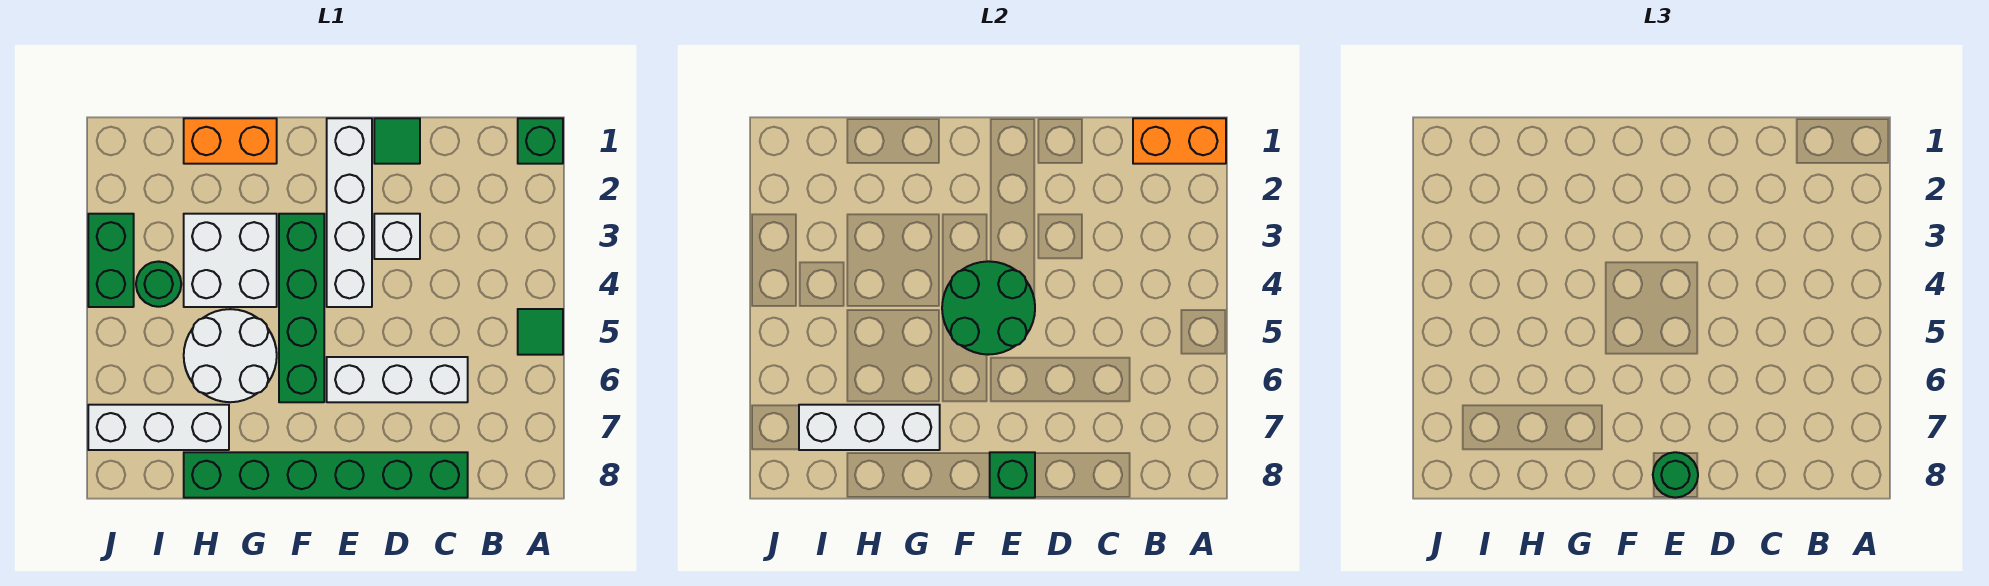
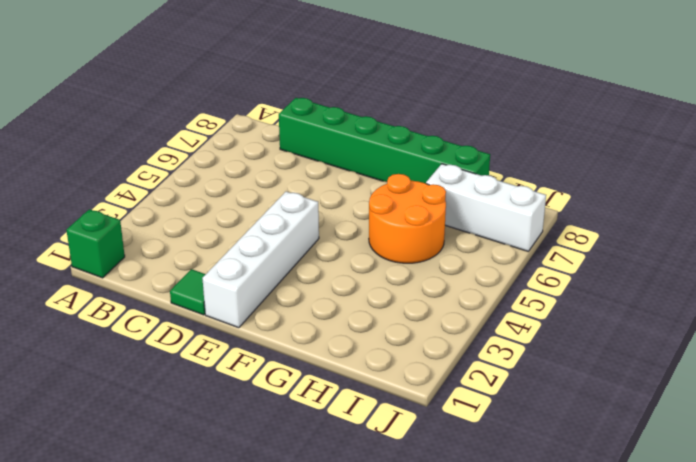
orange round brick G5:H6 level 1 -> white round brick G5:H6 level 1
none -> green tile A5 level 1
none -> white brick C6:E6 level 1
none -> white brick D3 level 1

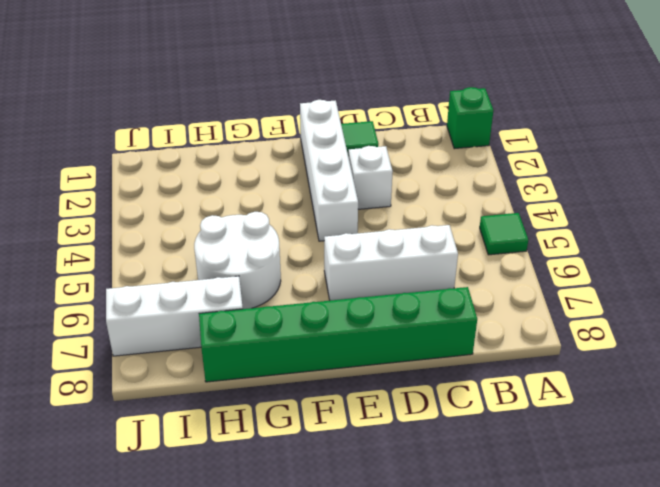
none -> green brick F3:F6 level 1
none -> orange brick G1:H1 level 1
none -> white brick G3:H4 level 1

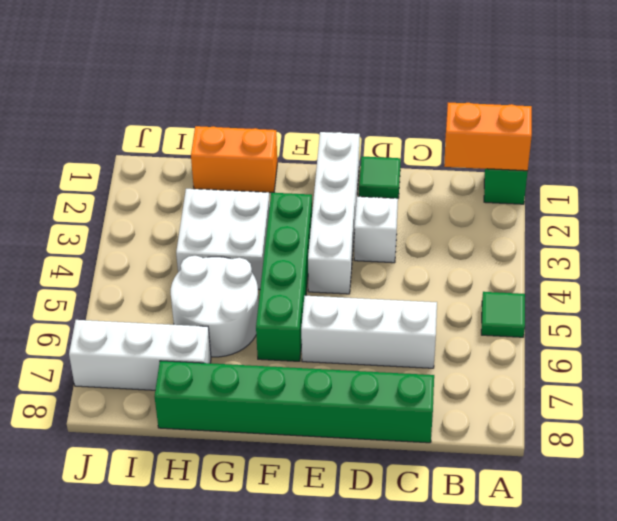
none -> green round brick I4 level 1
none -> green brick J3:J4 level 1
none -> green round brick E4:F5 level 2

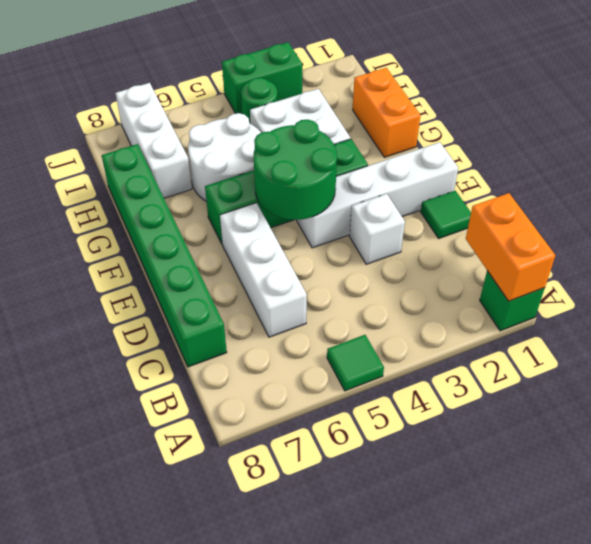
none -> green brick E8 level 2
none -> white brick G7:I7 level 2
none -> green round brick E8 level 3

